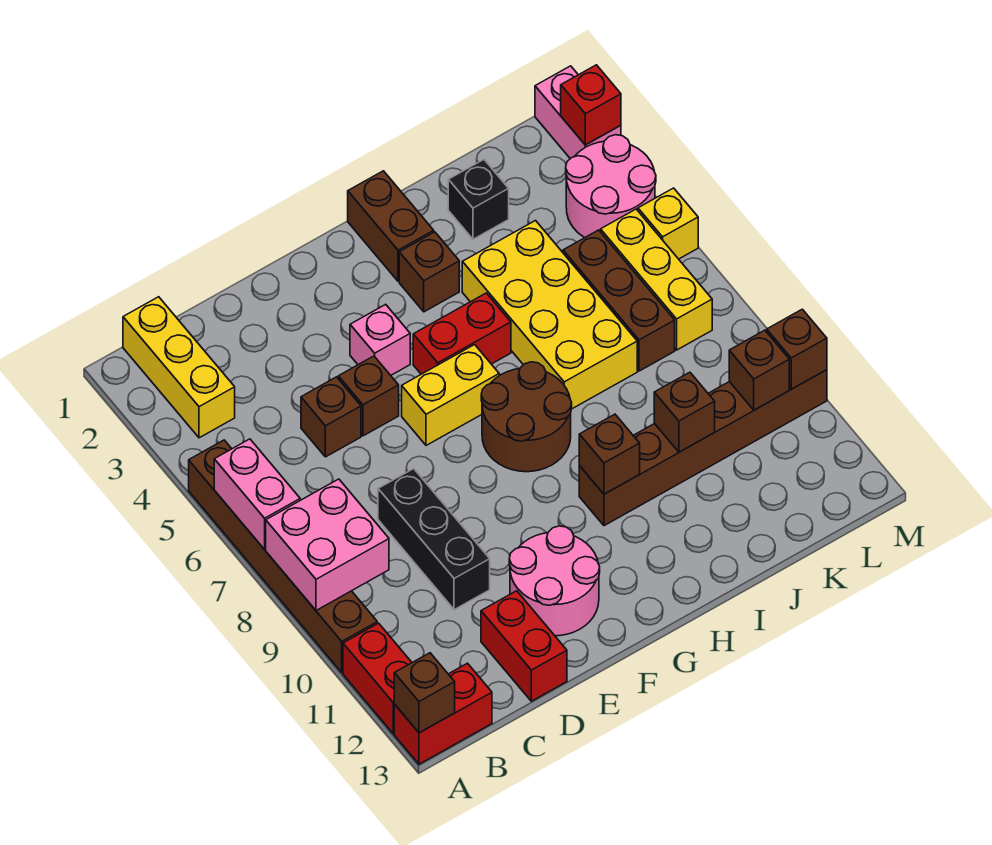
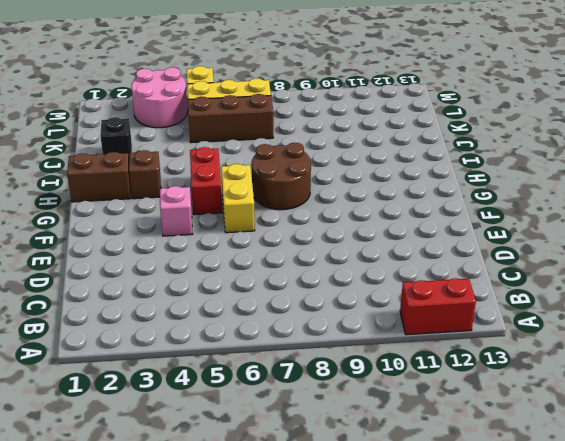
none -> brown brick A5:A10 level 1
none -> red brick A13:B13 level 1
none -> yellow brick B1:B3 level 1
none -> brown brick D5 level 1

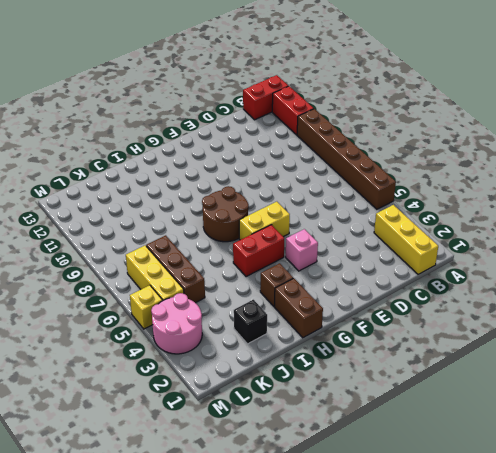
none -> brown brick D5 level 1
none -> black brick D8:D10 level 1
none -> red brick D12:D13 level 1
none -> brown brick E5 level 1

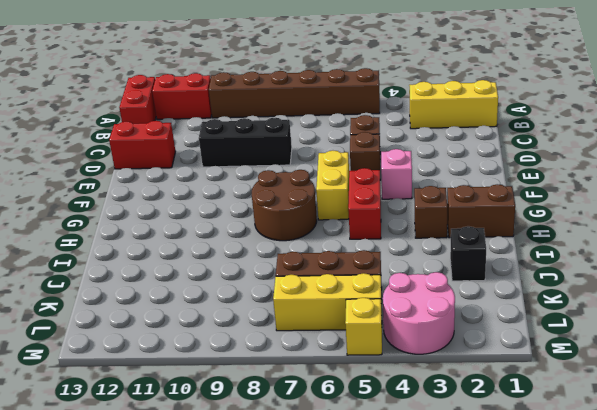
none -> pink round brick E11:F12 level 1
none -> brown brick H10:M10 level 1
none -> yellow brick I4:J7 level 1
none -> pink brick M1:M2 level 1

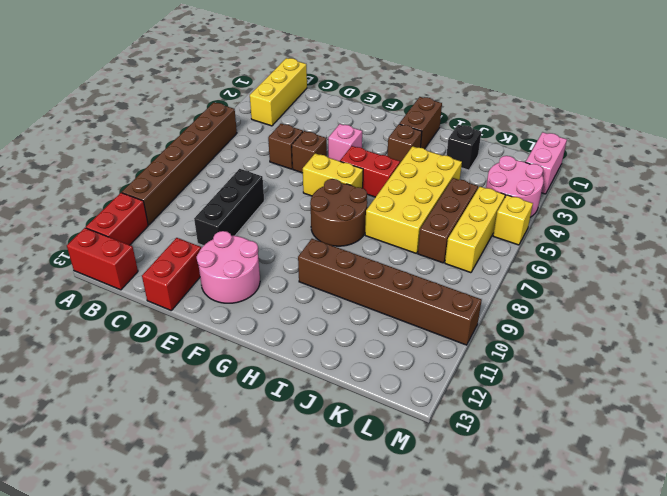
none -> pink brick A6:A7 level 2
none -> pink brick A8:B9 level 2
none -> brown brick A13 level 2
none -> brown brick H10 level 2

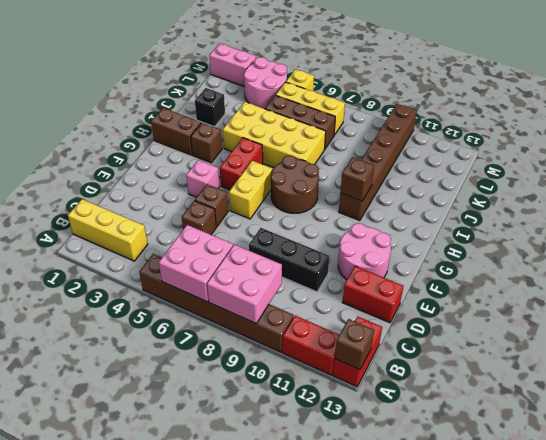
pink brick A6:B7 level 2 -> pink brick A6:A7 level 2
none -> brown brick J10 level 2
none -> brown brick L10 level 2
none -> red brick M2 level 2
none -> brown brick M10 level 2

